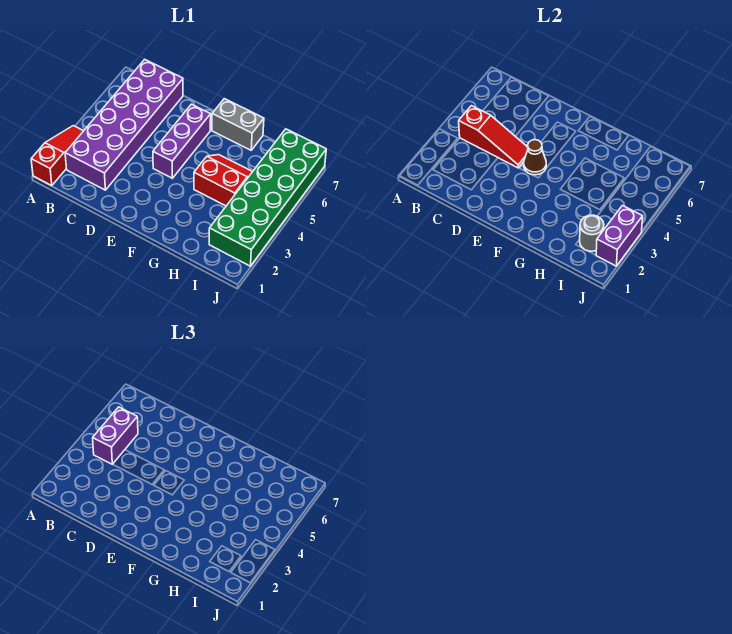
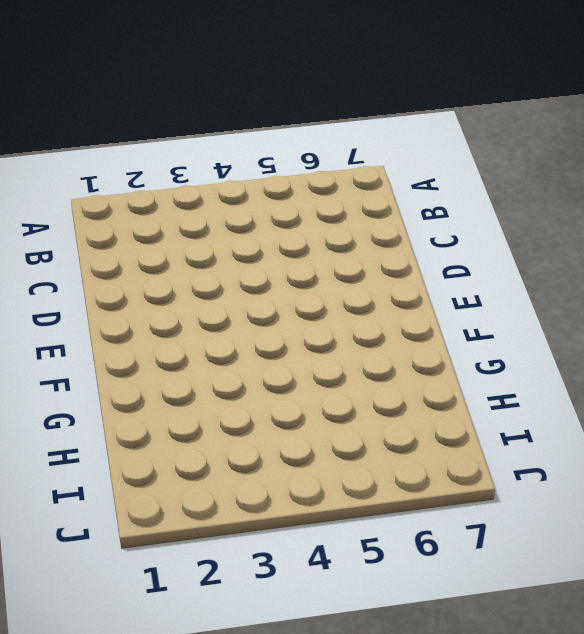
none -> red slope A1:A3 level 1 top 1
none -> purple brick B2:C7 level 1

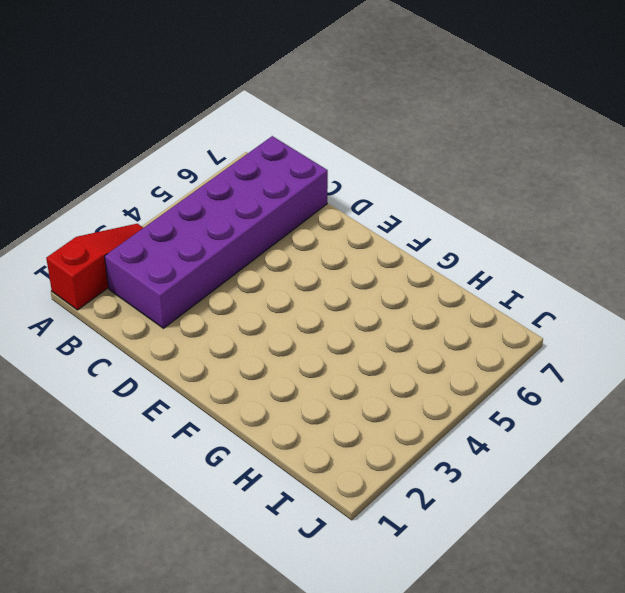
none -> purple brick E4:E6 level 1
none -> grey brick F7:G7 level 1

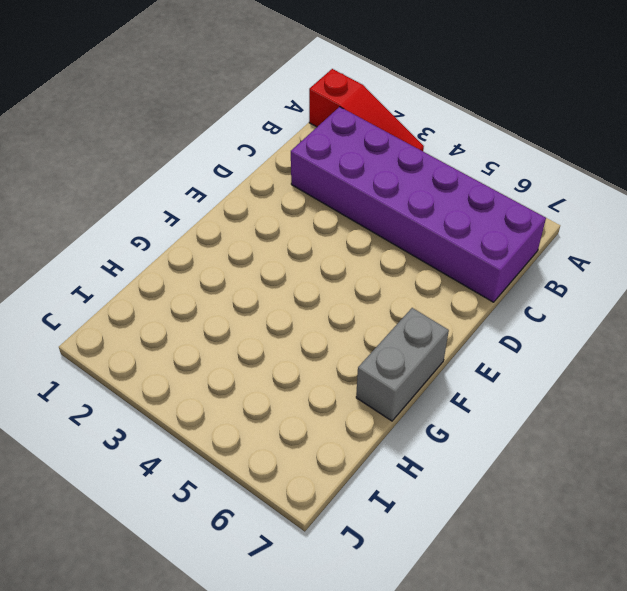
none -> purple brick E4:E6 level 1
none -> red slope G4:H5 level 1 top 4

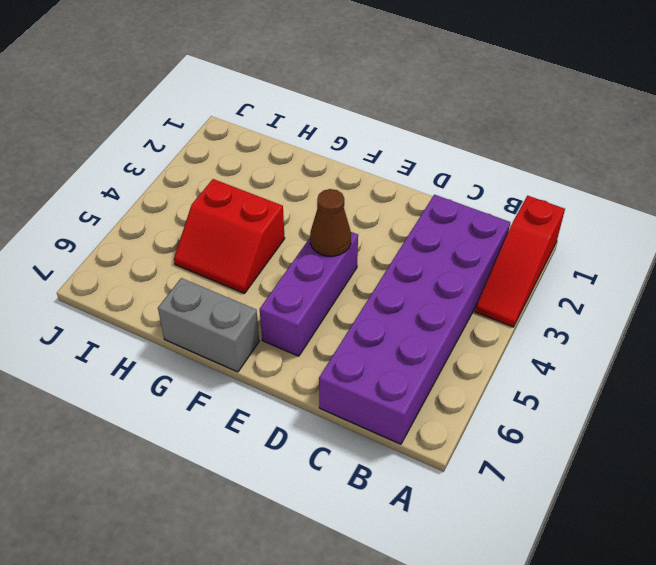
none -> green brick I2:J7 level 1
none -> red slope B4:D4 level 2 top B

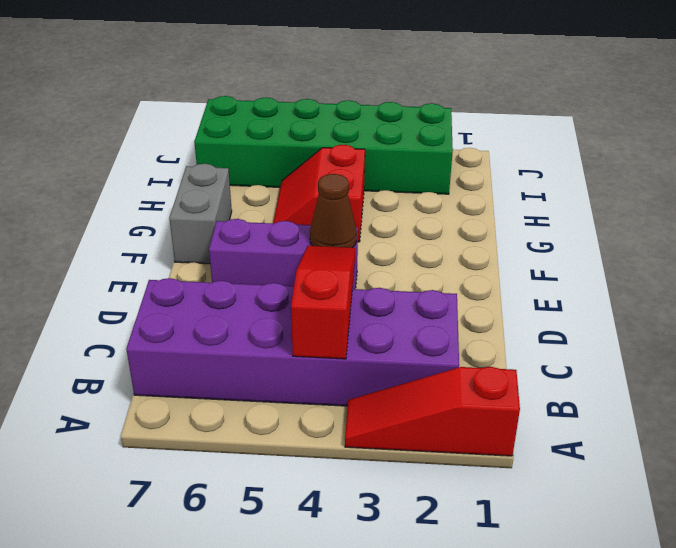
none -> grey round brick I2 level 2
none -> purple brick J2:J3 level 2

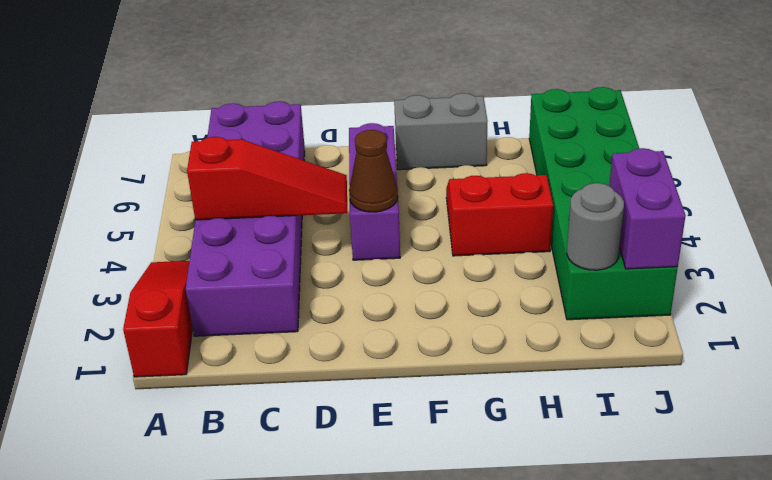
none -> purple brick B4:B5 level 3

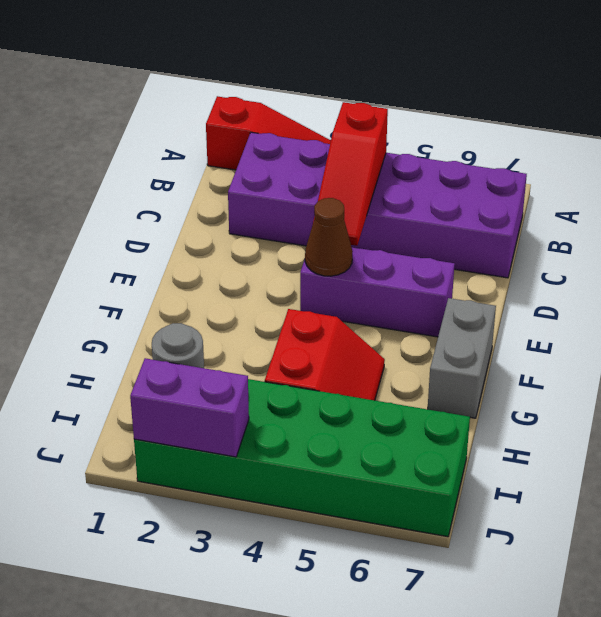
none -> purple brick B4:B5 level 3

